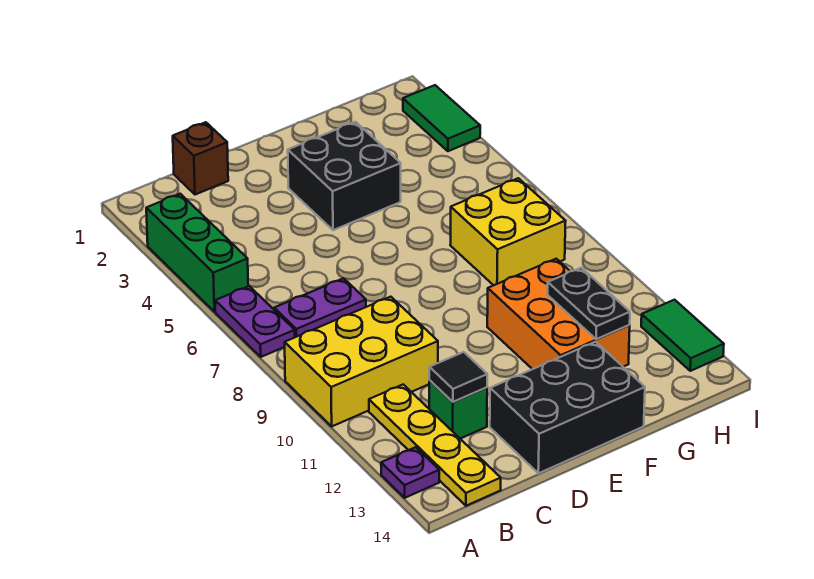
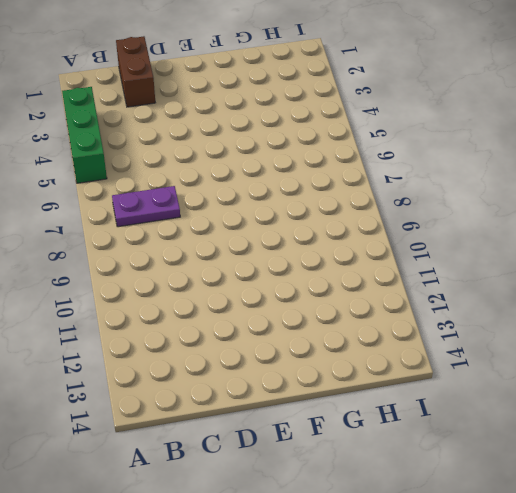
brown brick C1:C2 level 1 -> brown brick C1 level 1
none -> purple plate A6:A7 level 1
none -> yellow brick A9:C10 level 1
none -> purple plate A13 level 1

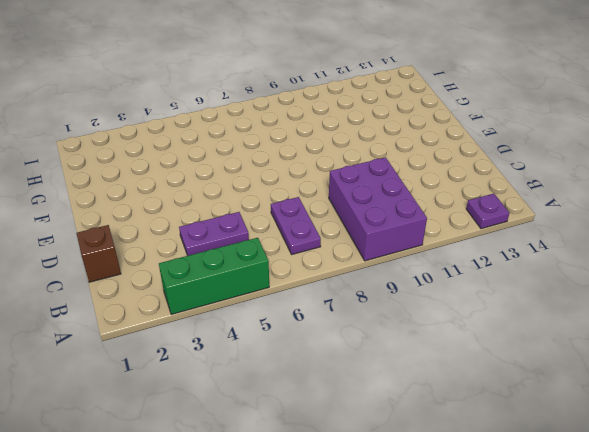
purple brick A9:C10 level 1 -> yellow brick A9:C10 level 1
purple plate C4:C5 level 1 -> purple plate A6:A7 level 1
none -> yellow plate B11:B14 level 1
none -> green brick C12 level 1
none -> black brick D13:F14 level 1

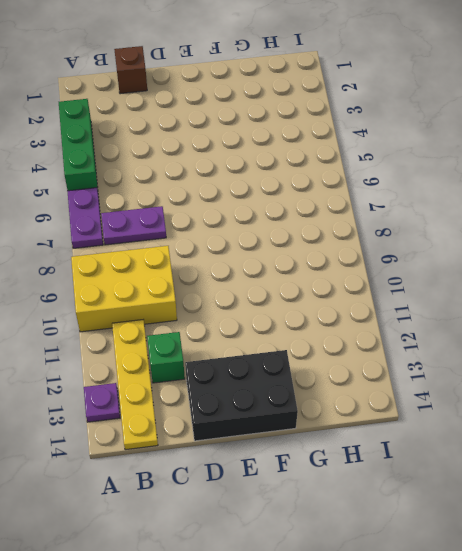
none -> black brick E3:F4 level 1
none -> orange brick F10:G12 level 1
none -> yellow brick G7:H8 level 1

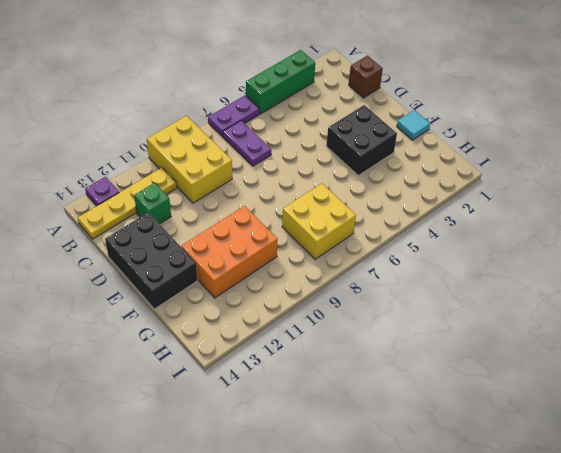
cyan tile F1 level 1 -> none
none -> green tile I2:I3 level 1
none -> green tile I12:I13 level 1
none -> black tile C12 level 2

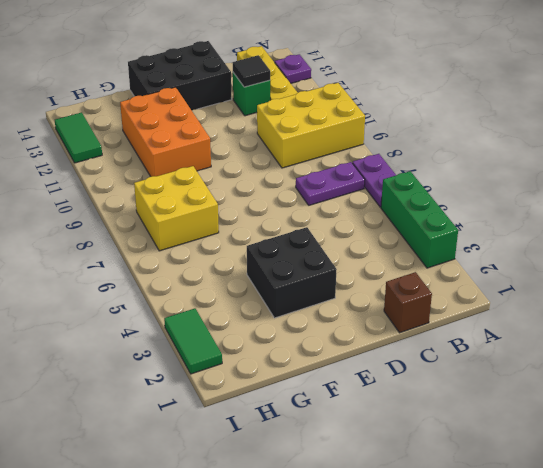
none -> black plate G11:G12 level 2

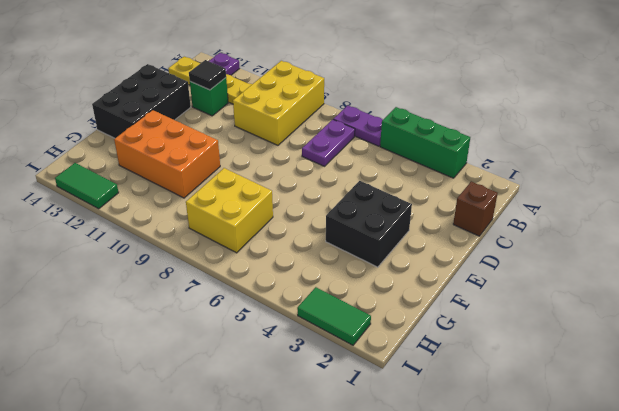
none -> black plate G11:G12 level 2

